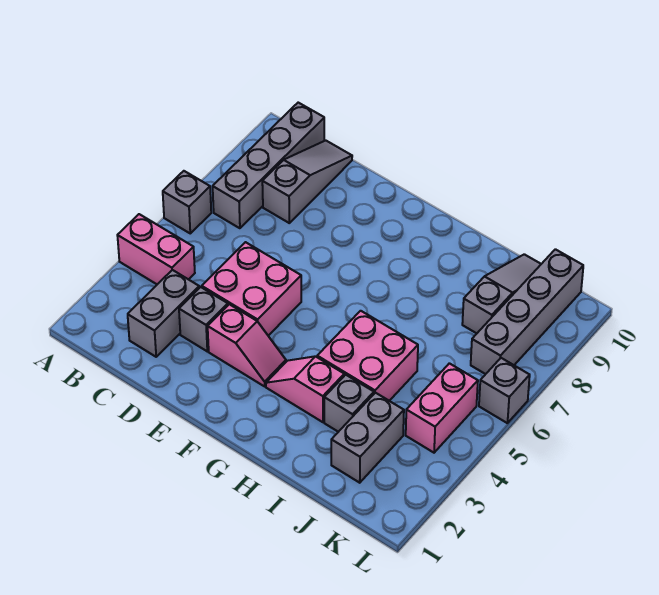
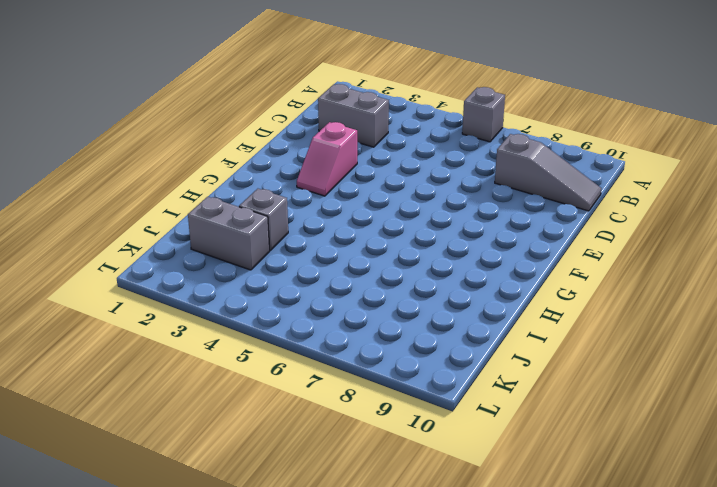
none -> pink brick A4:B4 level 1
none -> grey brick B7:B10 level 1
none -> grey brick D3 level 1

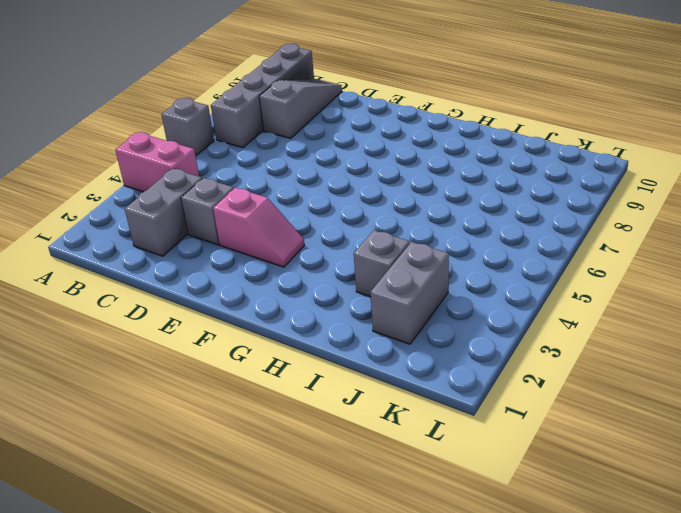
none -> pink brick D4:E5 level 1
none -> pink slope G3:H3 level 1 top H
none -> pink brick H4:I5 level 1

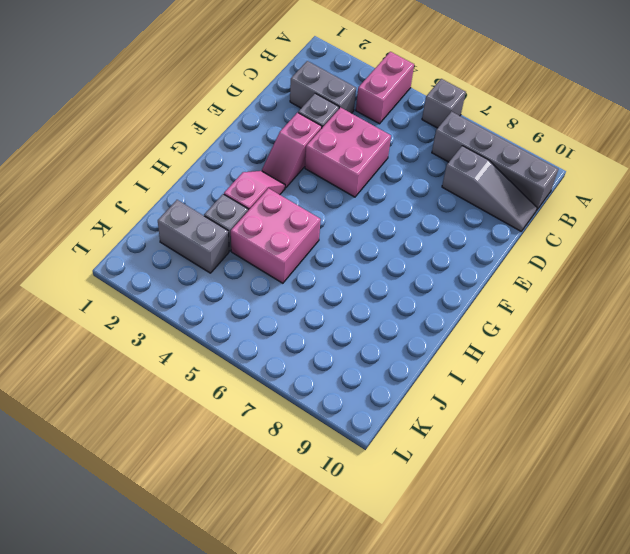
none -> grey slope J8:J10 level 1 top 8
none -> pink brick K4:K5 level 1
none -> grey brick K7:K10 level 1

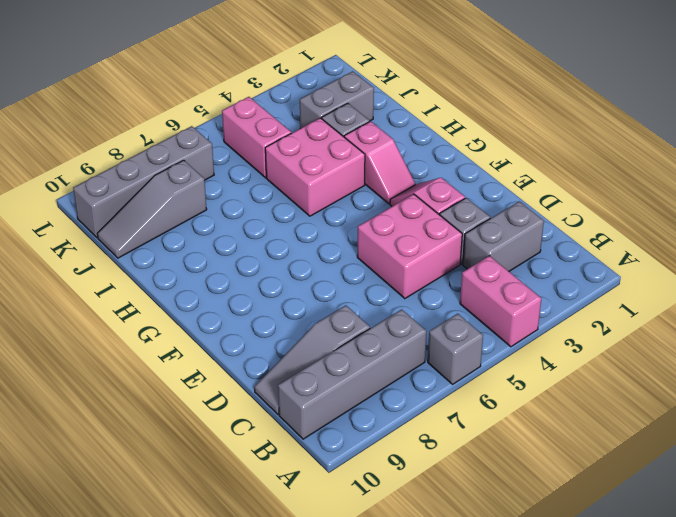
pink brick J5:K5 level 1 -> pink brick K4:K5 level 1
none -> grey brick L6 level 1

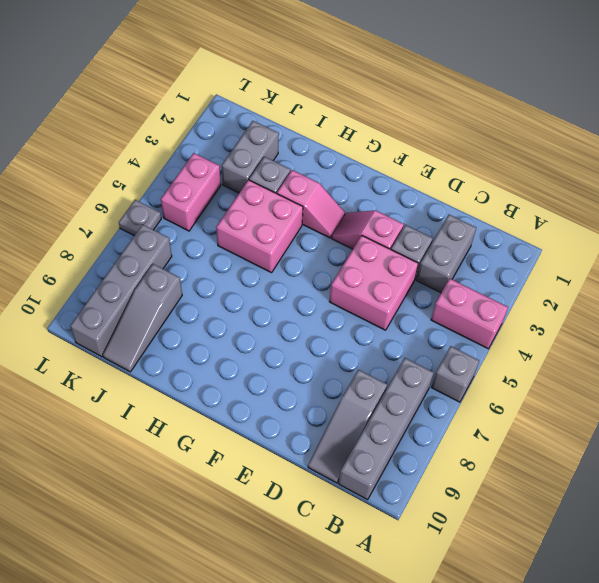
grey plate L6 level 1 -> grey brick L6 level 1

